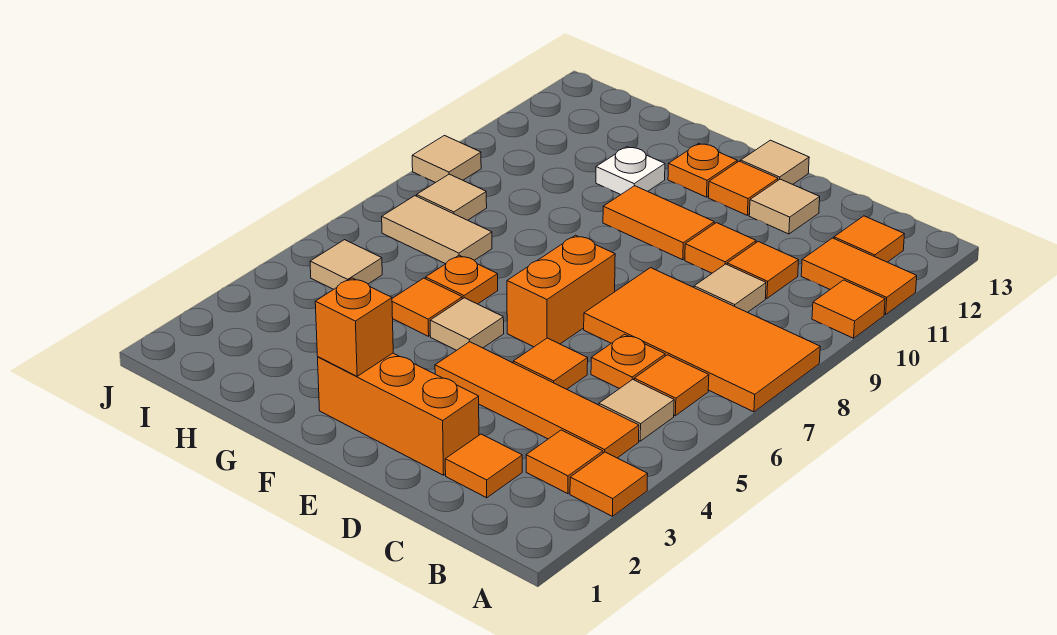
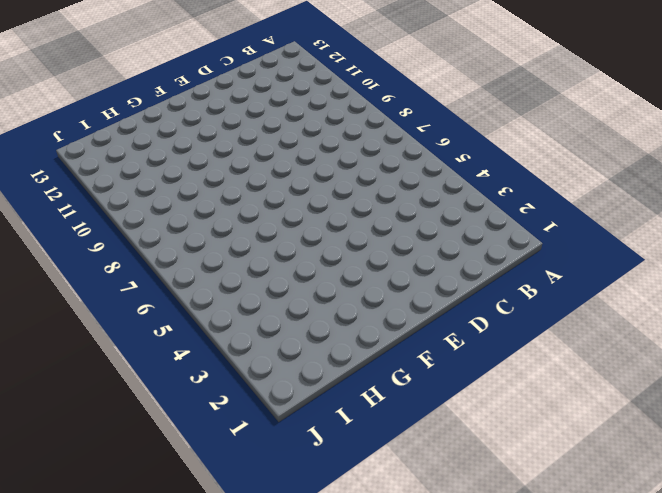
none -> orange tile A3 level 1
none -> orange tile A7:D8 level 1
none -> orange tile A10 level 1
none -> orange tile A11:B11 level 1

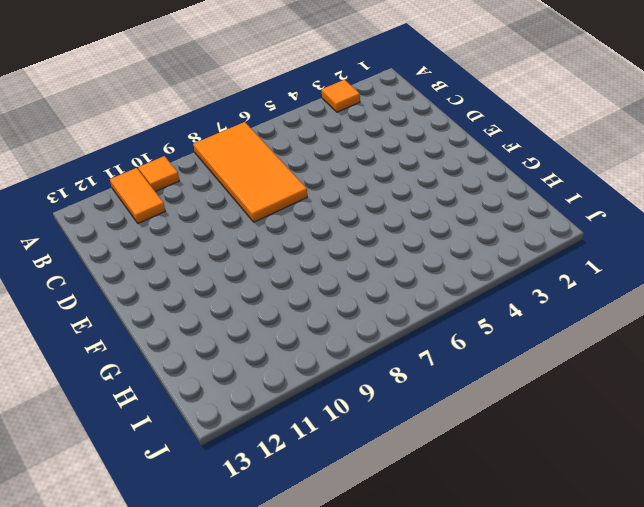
none -> orange tile B3 level 1
none -> orange tile B4:E4 level 1
none -> tan tile B5 level 1
none -> orange tile B6 level 1

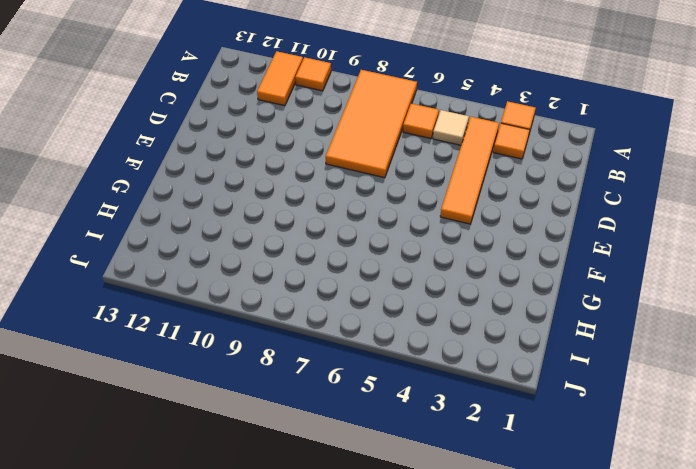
none -> orange tile B12 level 1
none -> orange tile C2 level 1
none -> orange plate C6 level 1
none -> tan tile C9 level 1

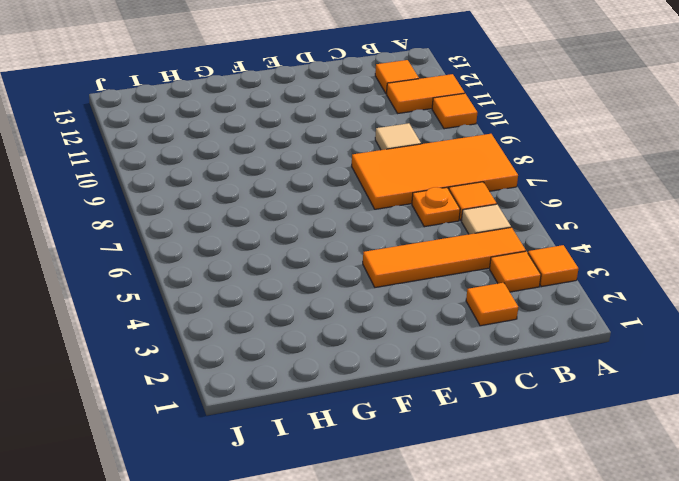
none -> orange tile C10 level 1
none -> orange brick D2:F2 level 1
none -> orange tile D5 level 1
none -> orange tile D10 level 1

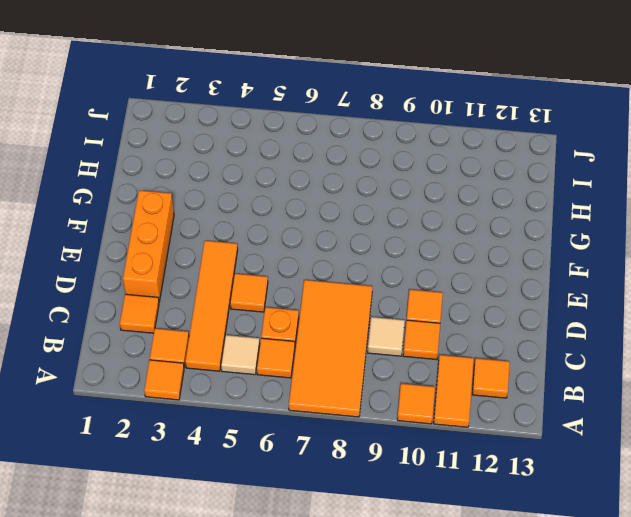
none -> tan tile D12 level 1
none -> orange brick E6:E7 level 1
none -> orange tile E10:F10 level 1
none -> orange tile E12 level 1

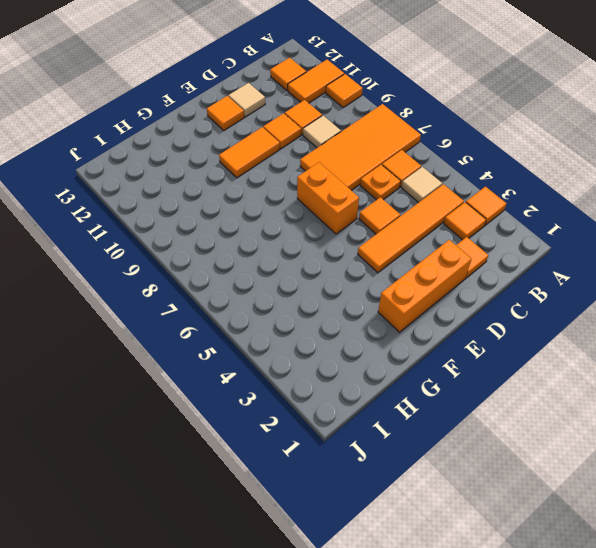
none -> tan tile E13 level 1
none -> tan tile F5 level 1
none -> orange plate F12 level 1
none -> orange tile G5 level 1

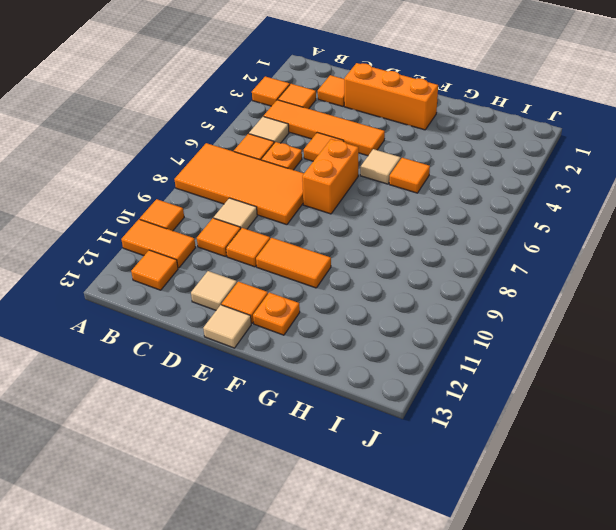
none -> orange plate G6 level 1
none -> white plate G11 level 1
none -> tan tile H7:I7 level 1
none -> tan tile I5 level 1

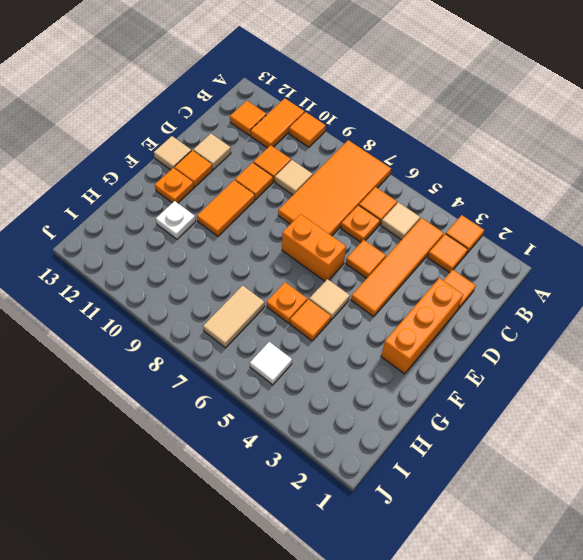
white tile I5 level 1 -> tan tile I5 level 1
none -> tan tile I8 level 1
none -> tan tile J9 level 1
none -> orange brick F2 level 2

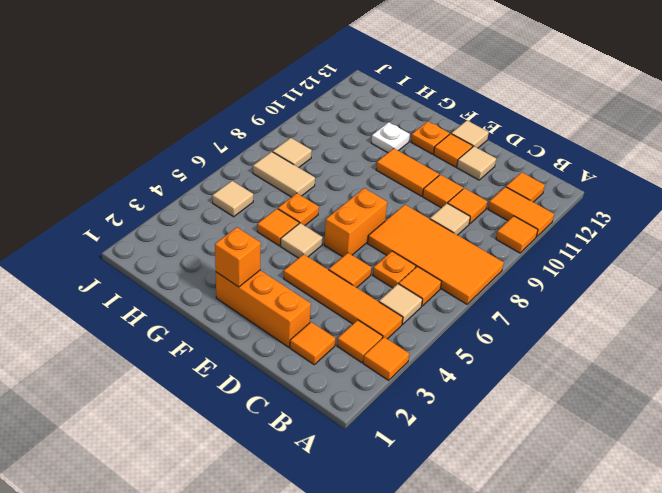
none -> tan tile J9 level 1

